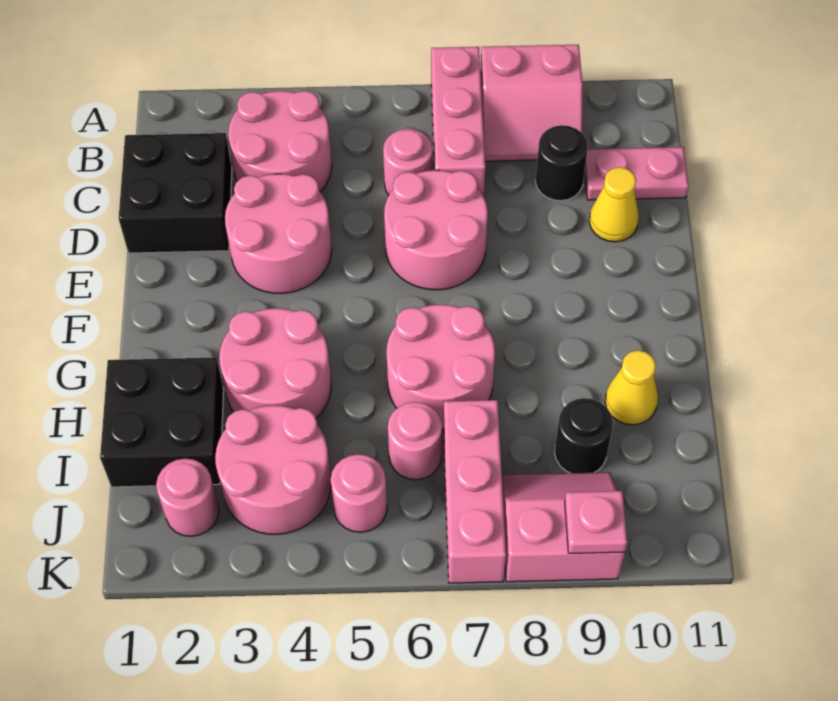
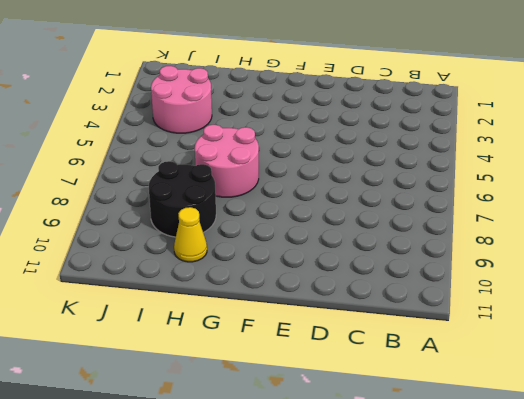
black round brick H8:I9 level 1 -> black round brick I9 level 1
none -> pink brick A7:C7 level 1
none -> pink slope A8:B9 level 1 top A
none -> pink round brick B3:C4 level 1

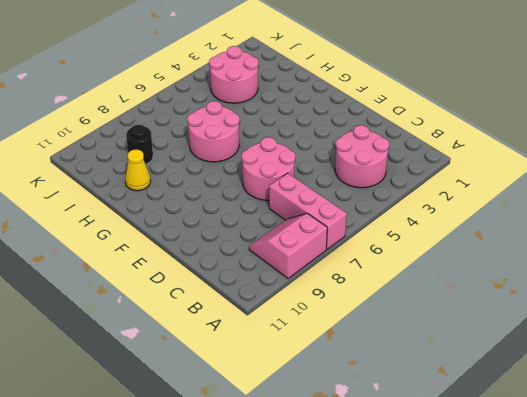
none -> black brick C1:D2 level 1
none -> pink round brick C6 level 1
none -> black round brick C9 level 1

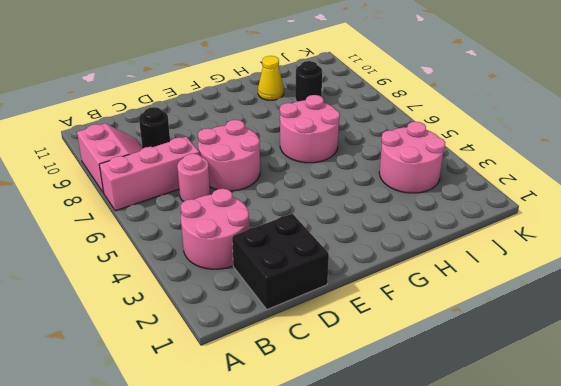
none -> pink plate C10:C11 level 1
none -> pink round brick D3:E4 level 1
none -> yellow cone D10 level 1

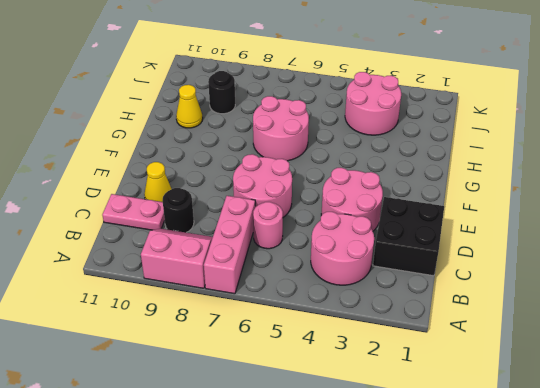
none -> pink round brick G3:H4 level 1
none -> black brick H1:I2 level 1
none -> pink round brick I6 level 1

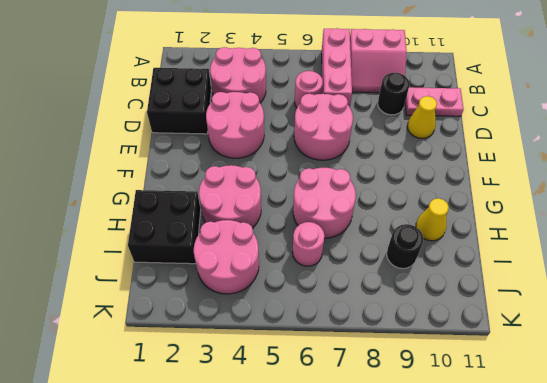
none -> pink brick I7:K7 level 1
none -> pink round brick J2 level 1
none -> pink round brick J5 level 1

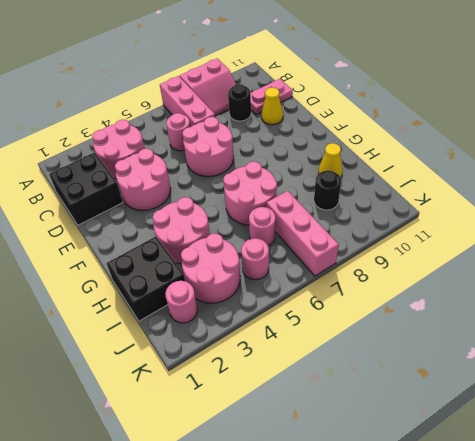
none -> pink slope J8:K9 level 1 top K
none -> pink plate K9 level 2

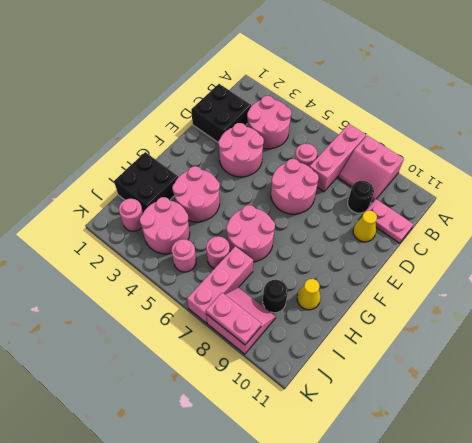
pink plate K8:K9 level 2 -> pink plate K9 level 2

